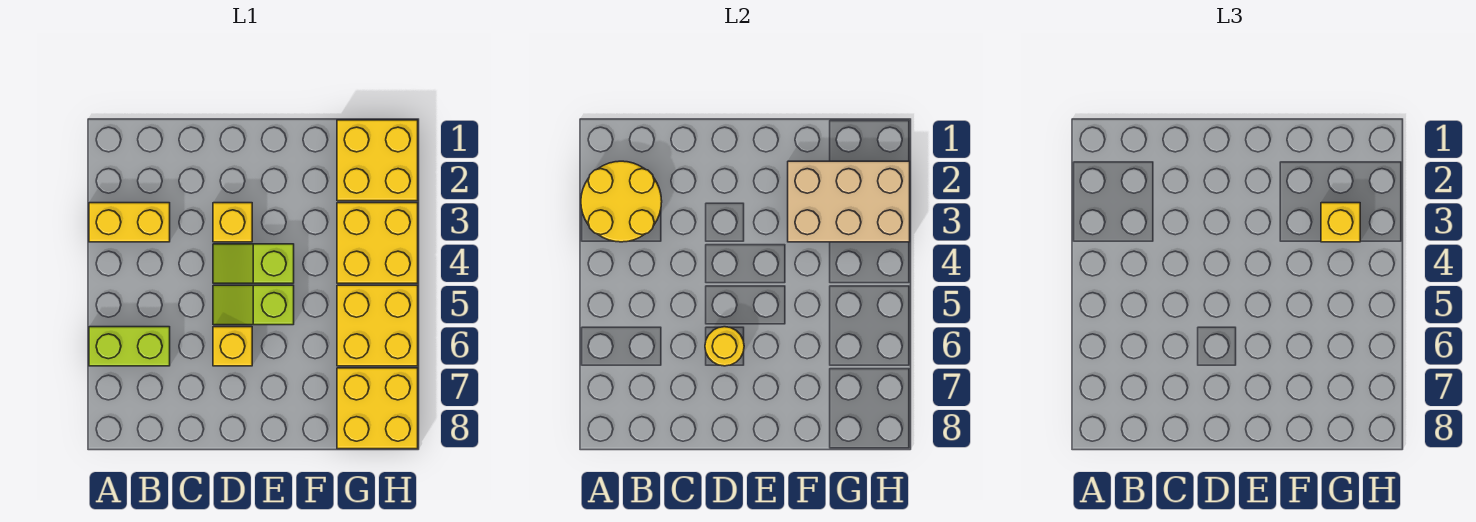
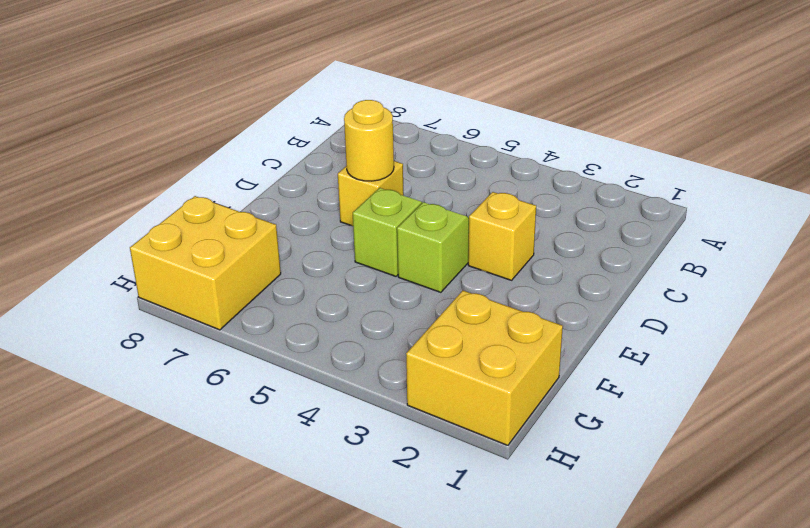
none -> yellow brick A3:B3 level 1
none -> lime brick A6:B6 level 1
none -> yellow brick G3:H4 level 1

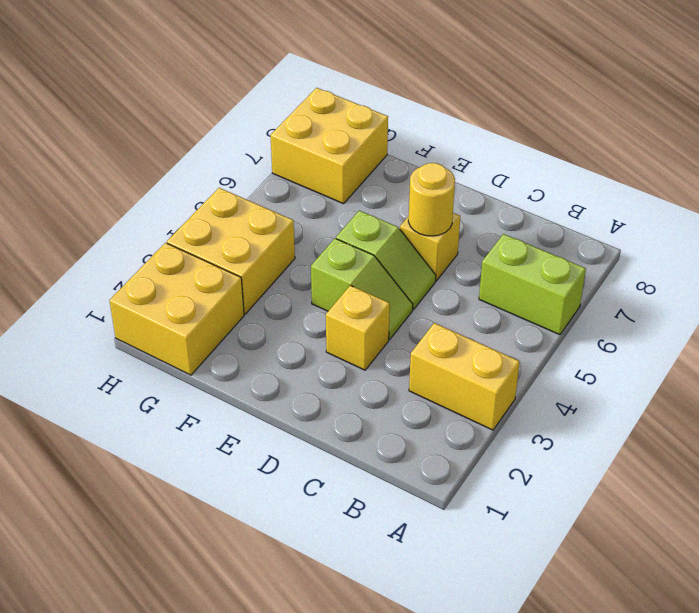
none -> yellow brick G5:H6 level 1
none -> yellow round brick A2:B3 level 2
none -> tan brick F2:H3 level 2

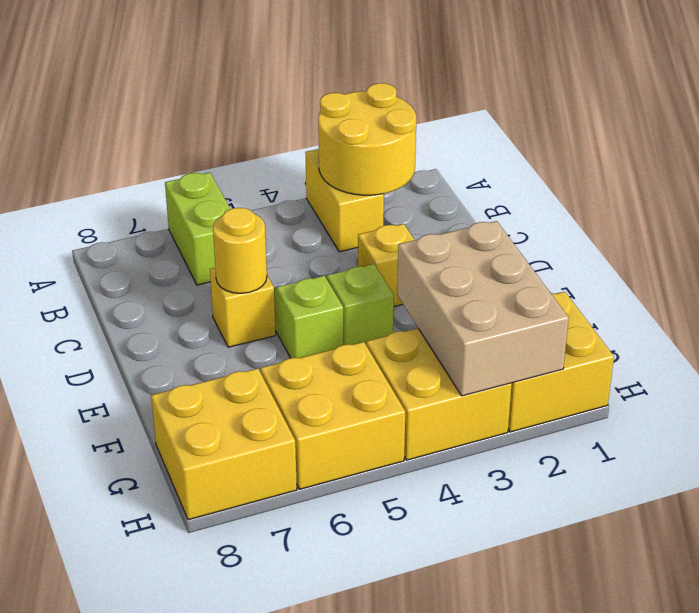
none -> yellow brick G3 level 3

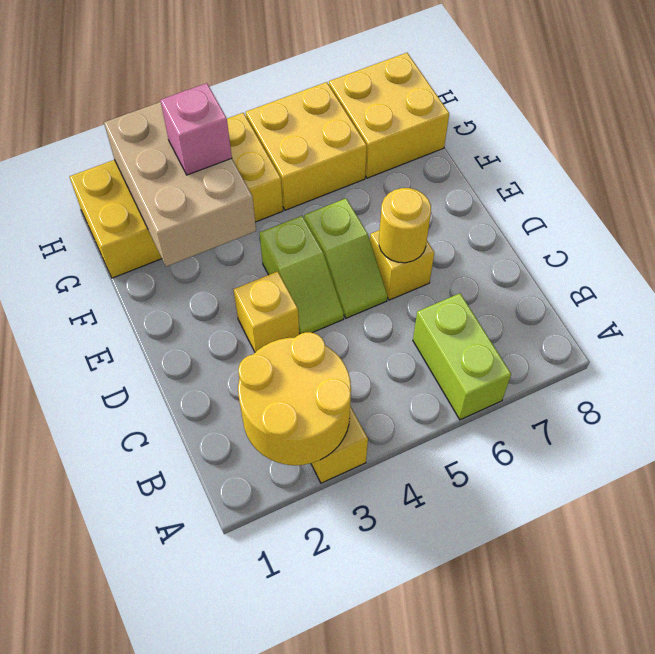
pink brick G3 level 3 -> yellow brick G3 level 3

